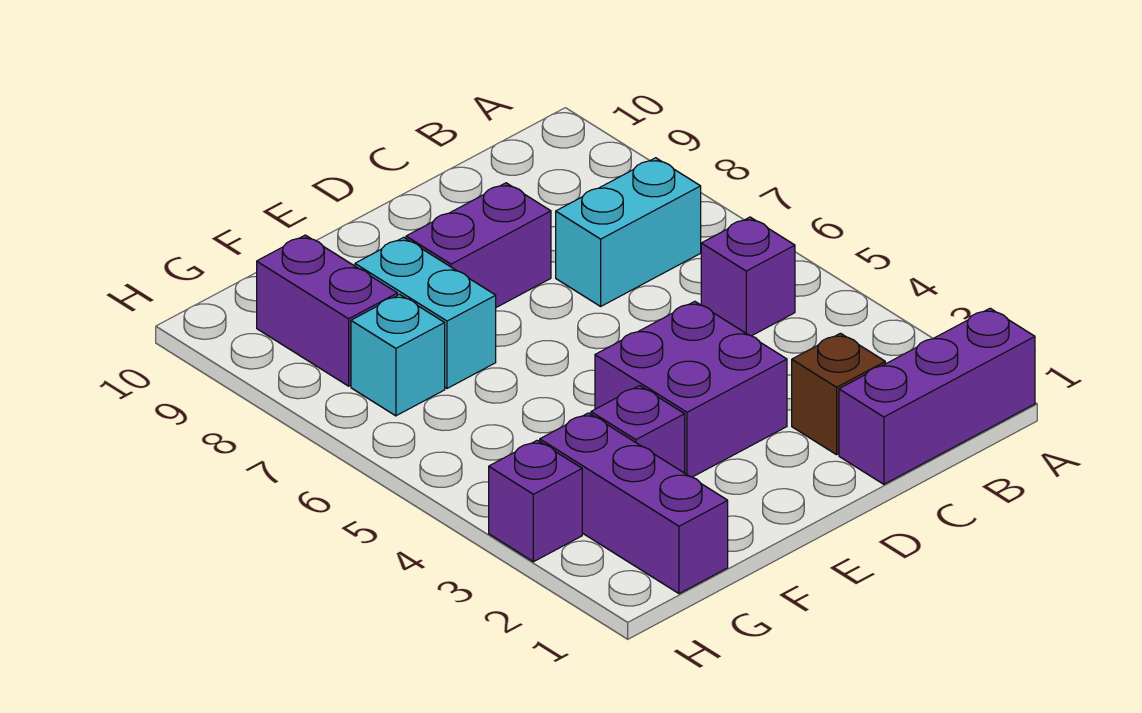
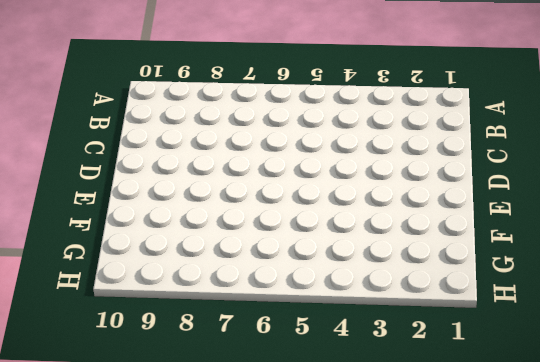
none -> purple brick A1:C1 level 1
none -> purple brick B5 level 1
none -> cyan brick B7:C7 level 1

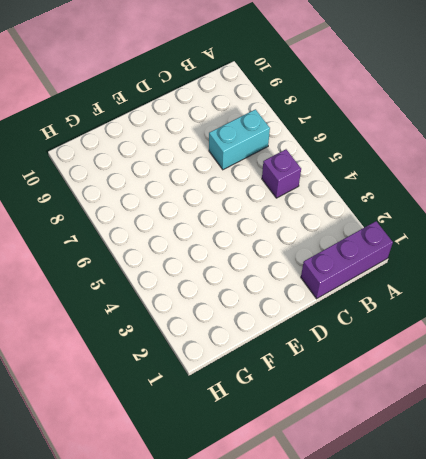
none -> brown brick C2 level 1
none -> purple brick D3:E4 level 1
none -> purple brick D8:E8 level 1

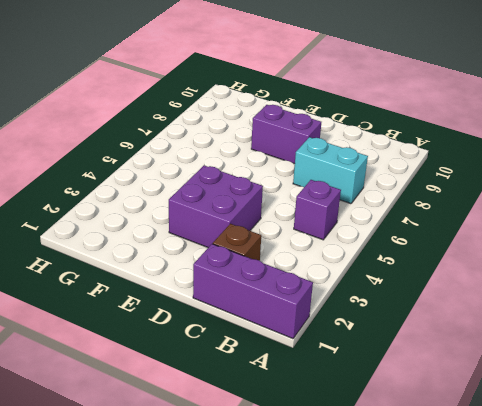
none -> purple brick F3 level 1
none -> cyan brick F7:F8 level 1
none -> purple brick G1:G3 level 1

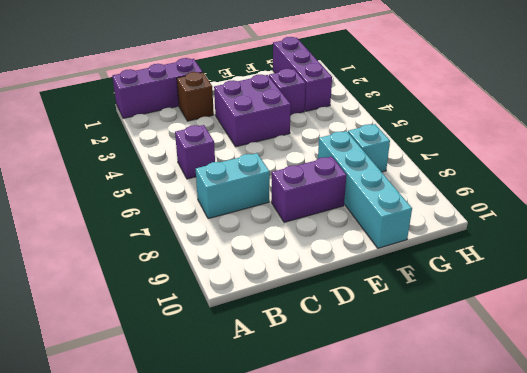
cyan brick F7:F10 level 1 -> cyan brick F7:F8 level 1
none -> purple brick G8:G9 level 1
none -> purple brick H3 level 1

